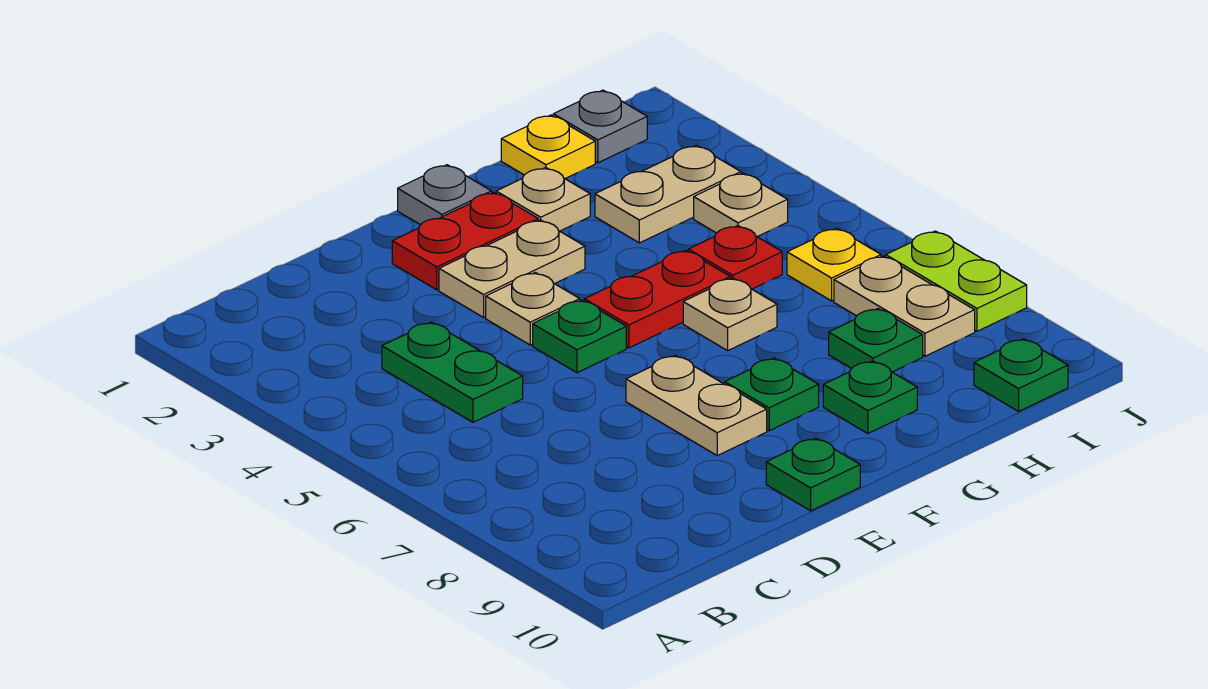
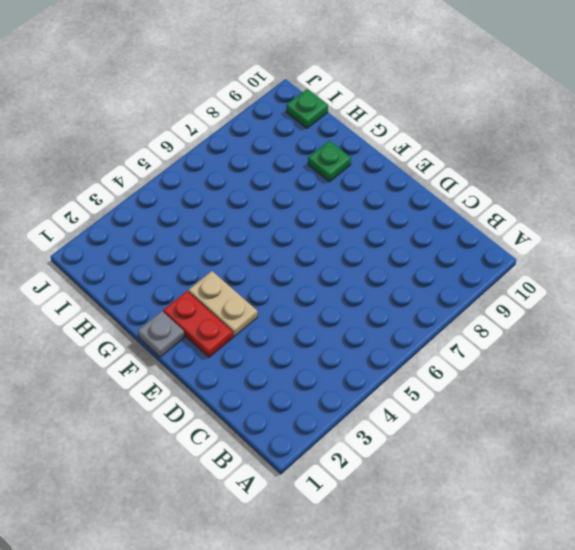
none -> green plate C4:C5 level 1
none -> tan plate E4 level 1
none -> green plate E5 level 1

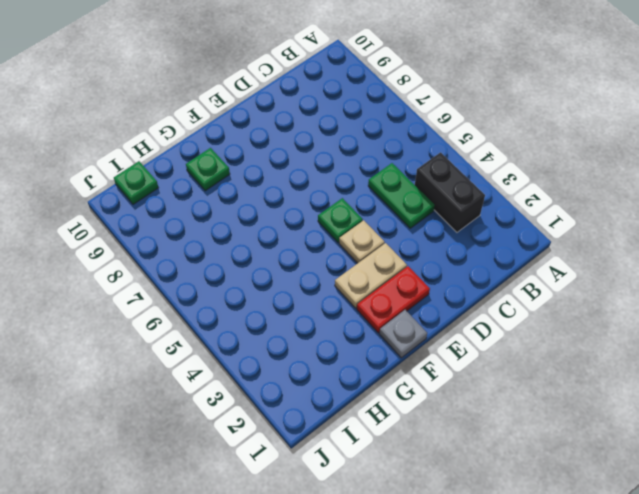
black brick B3:B4 level 1 -> none
none -> tan plate E7:E8 level 1
none -> green plate E10 level 1
none -> red plate F5:G5 level 1

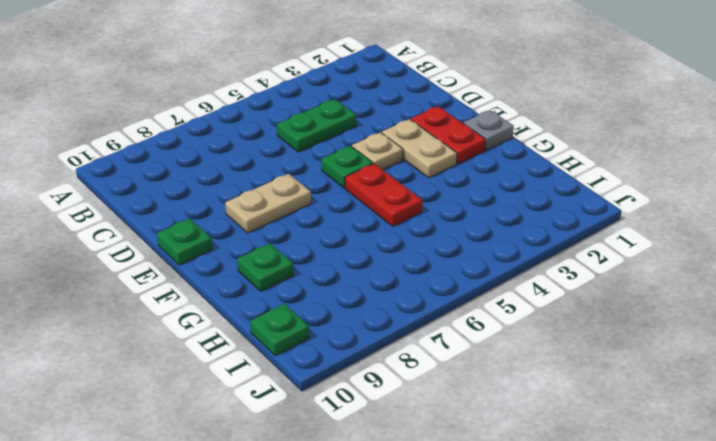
none -> green plate F8 level 1
none -> tan plate G2 level 1
none -> tan plate G6 level 1

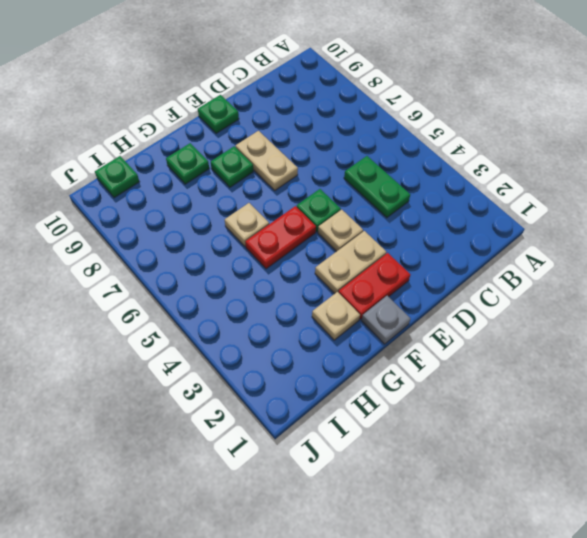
none -> yellow plate H1 level 1
none -> tan plate H3:I3 level 1
none -> red plate H5 level 1

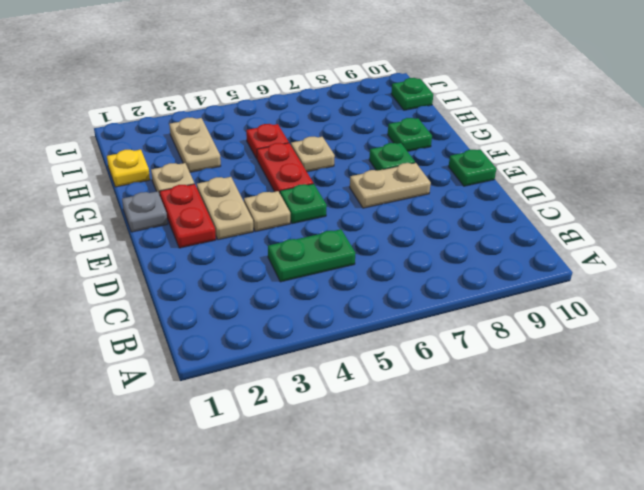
none -> green plate H8 level 1
none -> grey plate I1 level 1
none -> tan plate I4 level 1

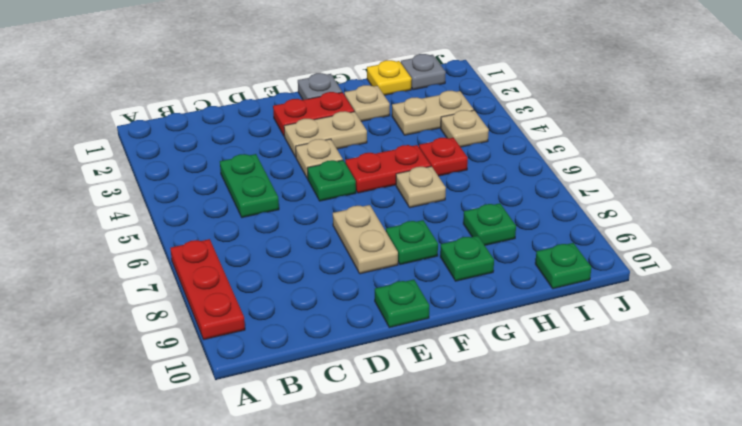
red plate A7:A9 level 1 -> none
none -> yellow plate I6 level 1
none -> tan plate I7:I8 level 1
none -> lime plate J7:J8 level 1

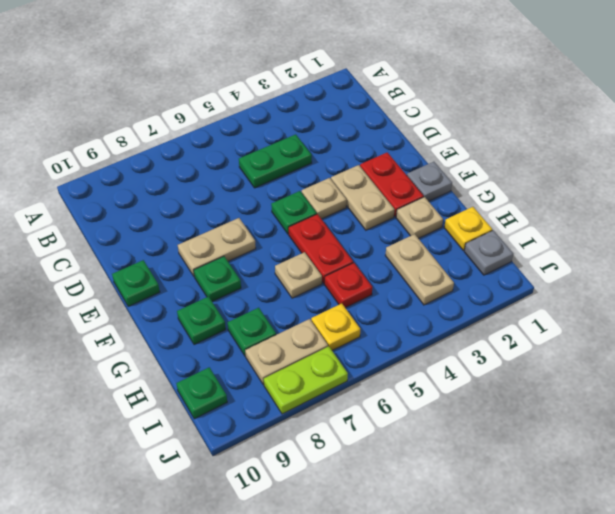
none -> tan plate I4 level 1

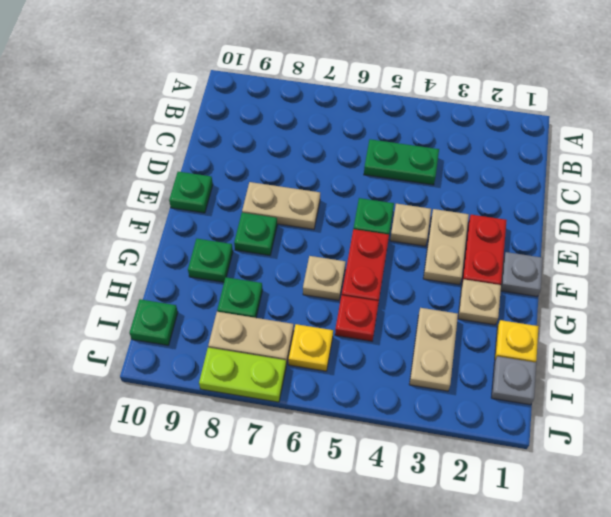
none -> tan plate I4 level 1

